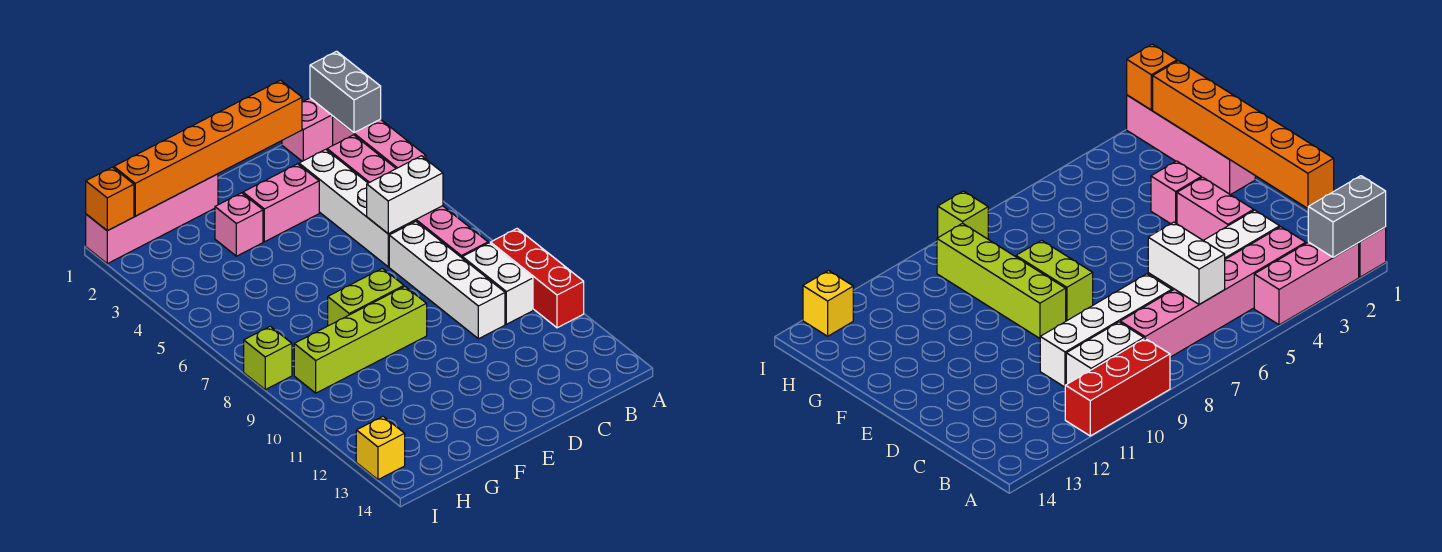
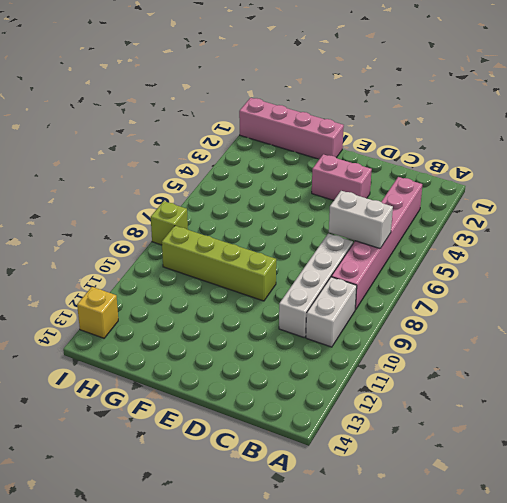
none -> pink brick A1:B1 level 1
none -> pink brick A2:A4 level 1
none -> red brick A9:A11 level 1

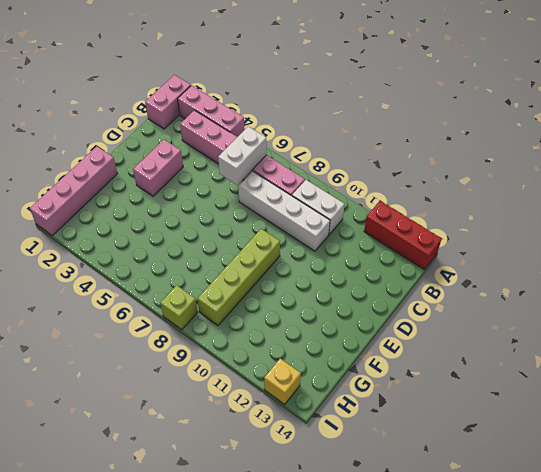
red brick A12:A14 level 1 -> red brick A9:A11 level 1
none -> white brick C3:C6 level 1
none -> lime brick E8:F8 level 1
none -> pink brick F3 level 1

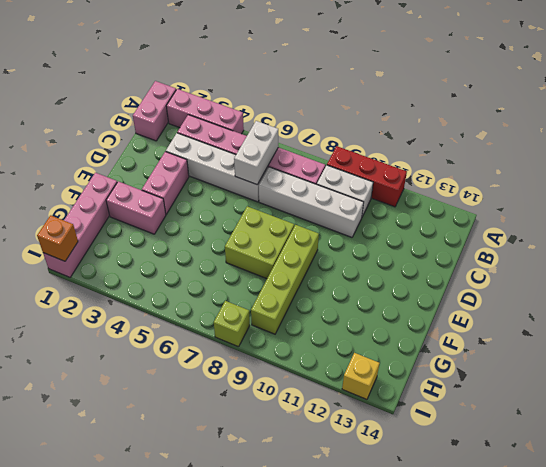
lime brick E7:F8 level 1 -> lime brick E8:F8 level 1
pink brick F2:F3 level 1 -> pink brick F3 level 1
none -> grey brick A1:A2 level 2
none -> orange brick C1:H1 level 2

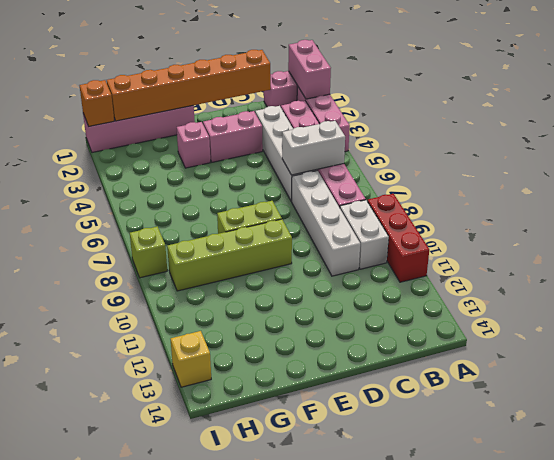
pink brick A1:A2 level 2 -> grey brick A1:A2 level 2

